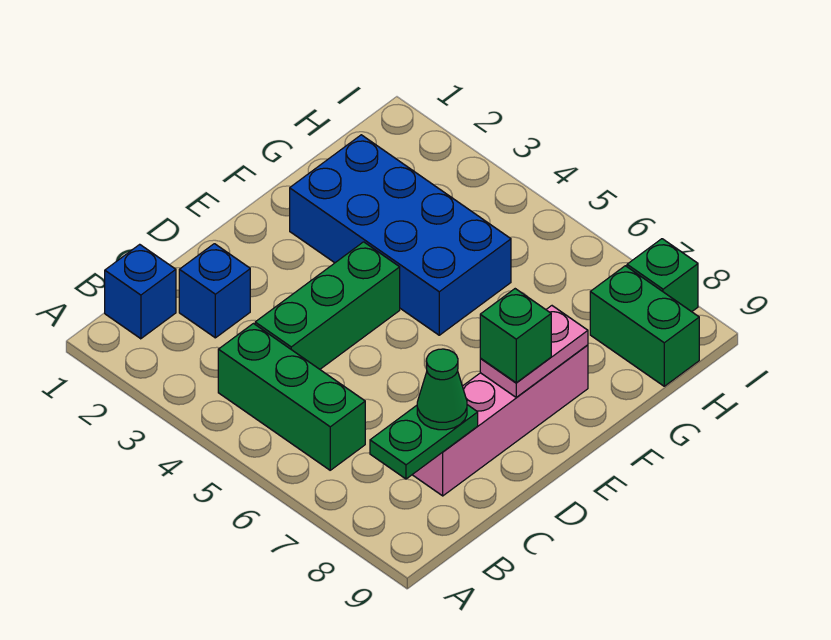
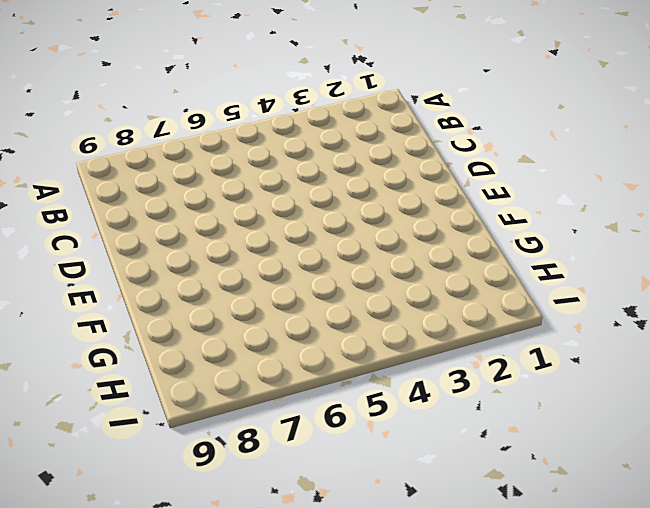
none -> blue brick B1 level 1
none -> green brick B4:B6 level 1
none -> blue brick C2 level 1

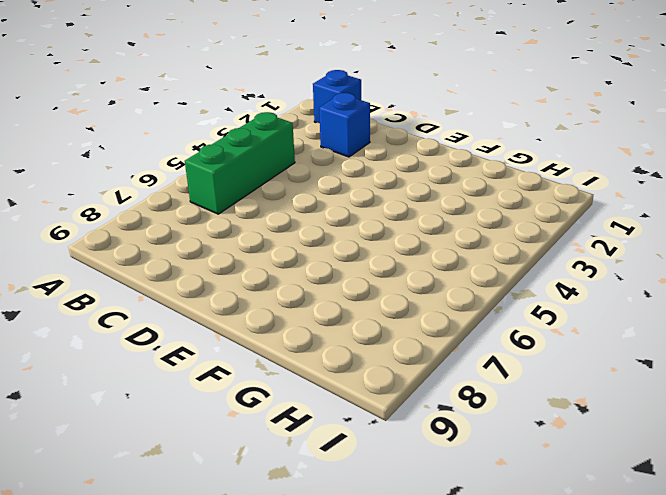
none -> green brick C4:E4 level 1
none -> pink brick C8:F8 level 1
none -> blue brick F2:G5 level 1

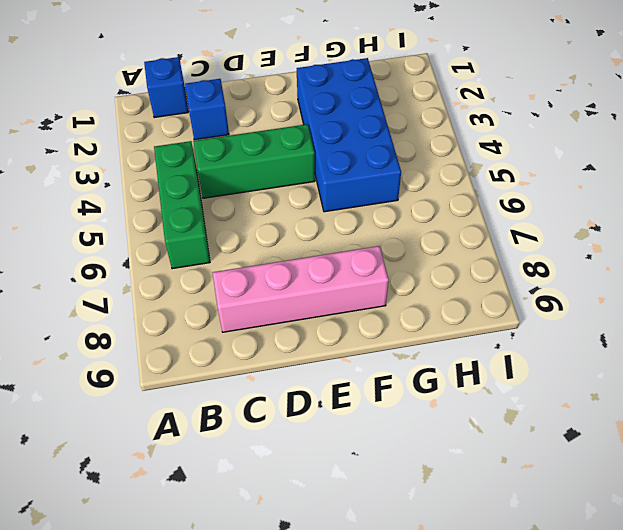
none -> green brick H8:H9 level 1
none -> green brick I8 level 1
none -> green plate B8:C8 level 2

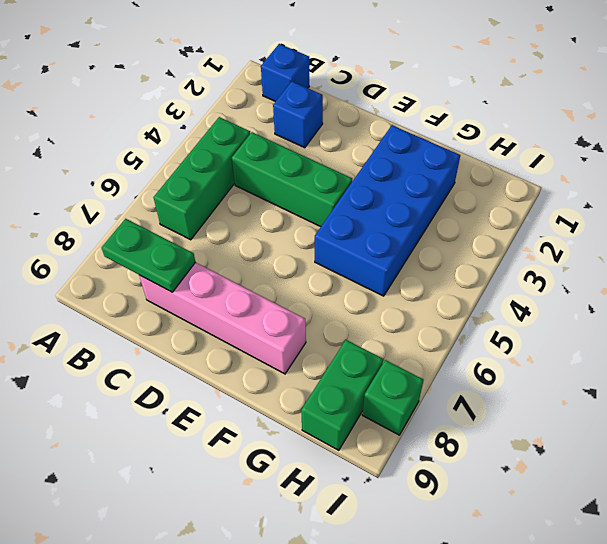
none -> pink plate E8:F8 level 2
none -> green cone C8 level 3
none -> green brick E8 level 3

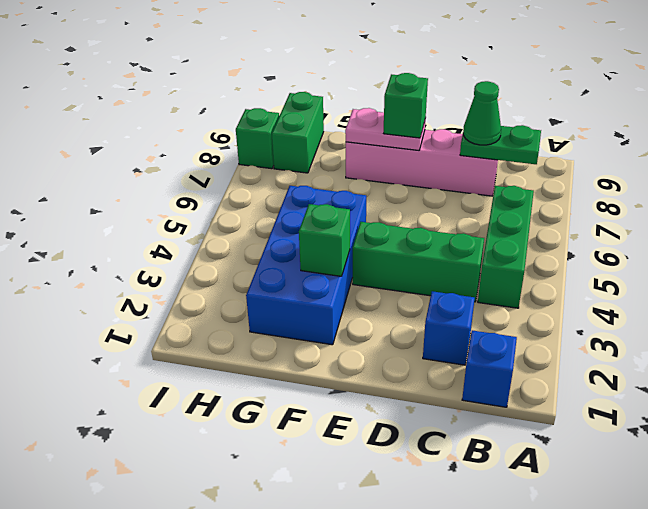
green brick F3 level 2 -> none

